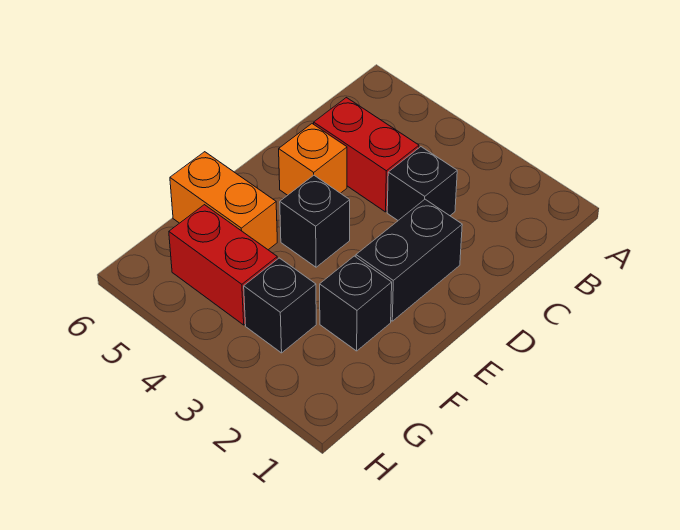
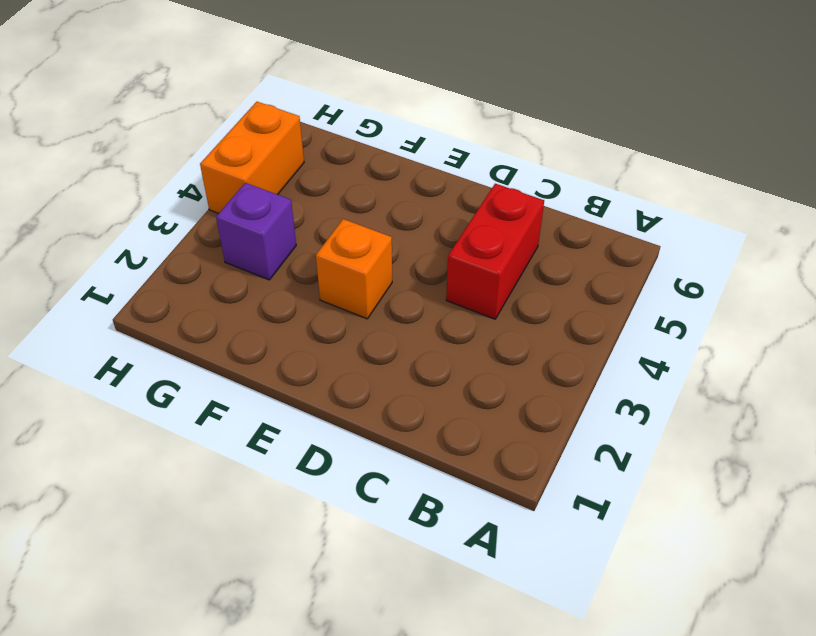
orange brick E3 level 1 -> orange brick D5 level 1
purple brick G3 level 1 -> black brick G3 level 1
orange brick H4:H5 level 1 -> orange brick F5:F6 level 1
none -> black brick C3 level 1
none -> black brick D2:E2 level 1

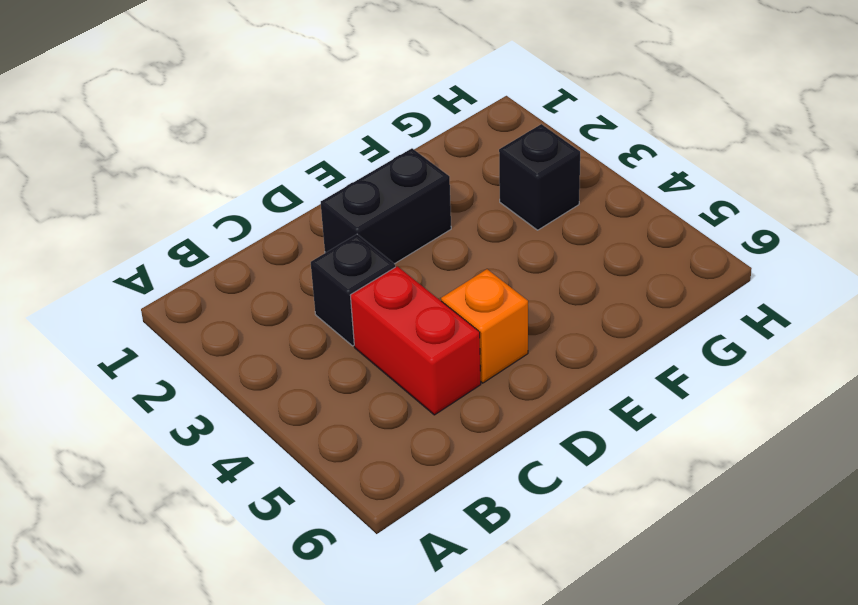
none -> black brick E4 level 1
none -> black brick F2 level 1

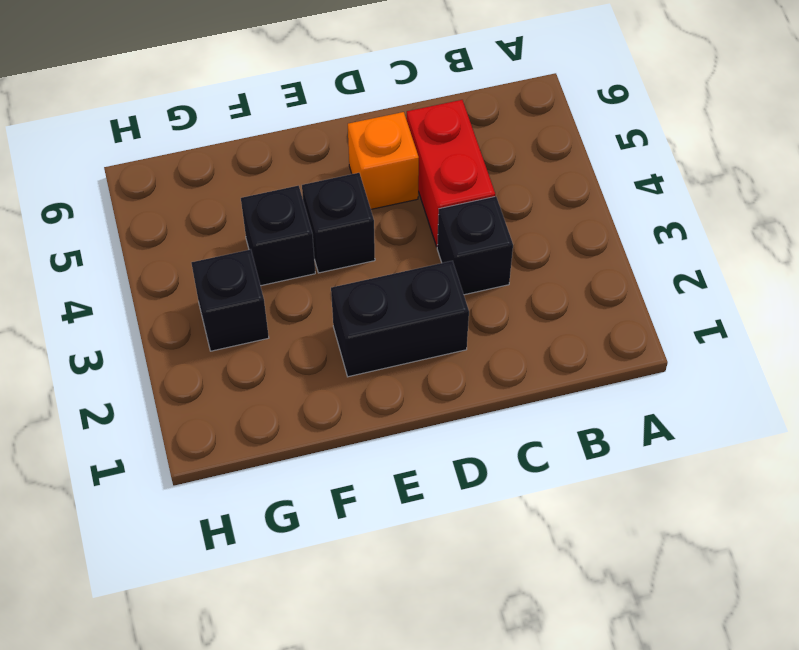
black brick F4 level 1 -> black brick F2 level 1
none -> orange brick F5:F6 level 1
none -> red brick G4:G5 level 1

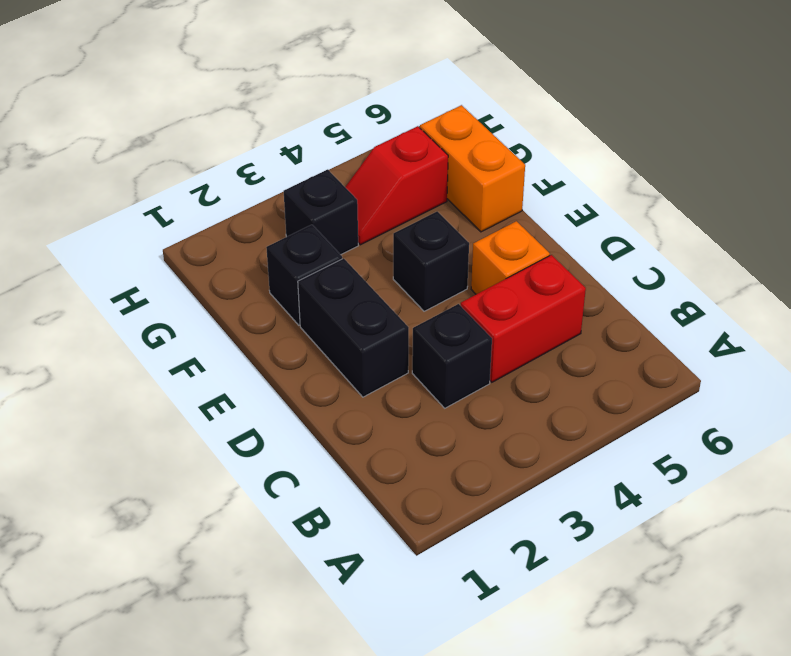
orange brick F6:G6 level 1 -> orange brick F5:F6 level 1
red slope G4:G5 level 1 top 5 -> red brick G4:G5 level 1

